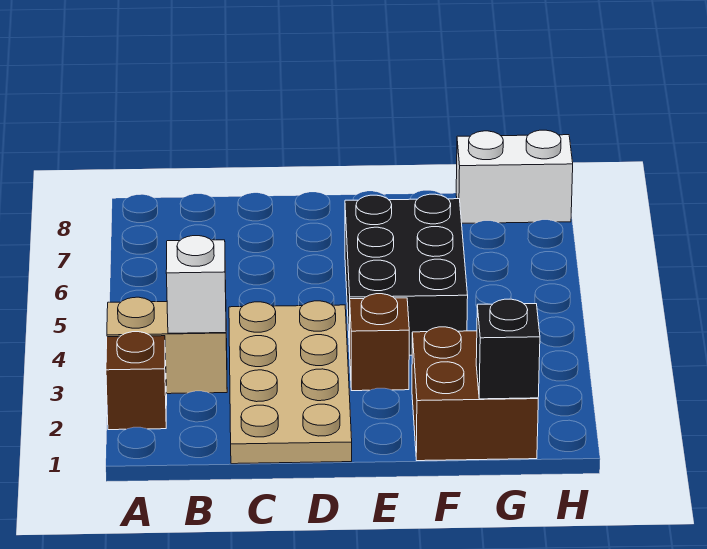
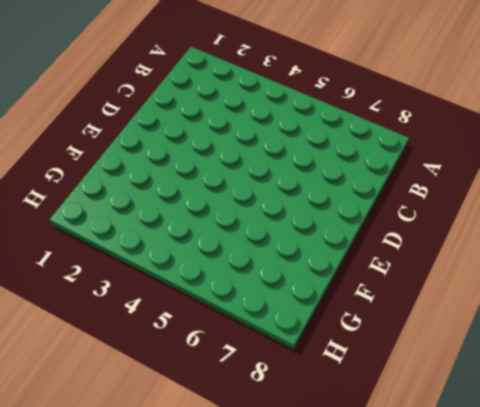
none -> brown brick A2 level 1
none -> tan brick A3:B3 level 1

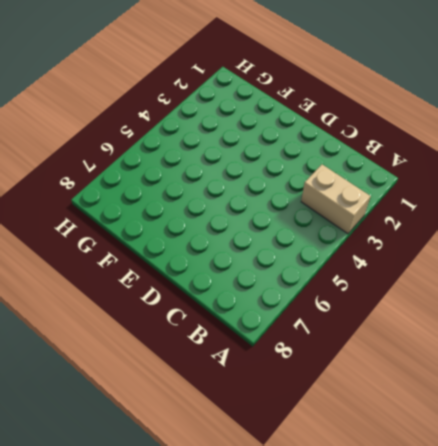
none -> brown brick A2 level 1
none -> tan plate C1:D4 level 1

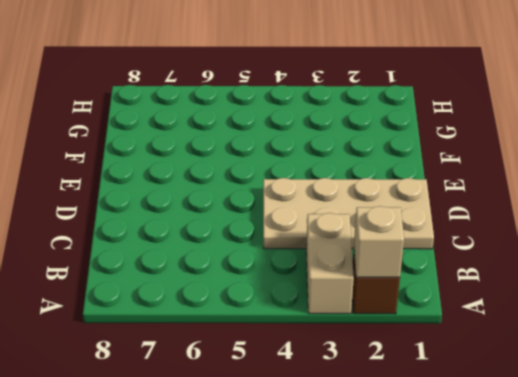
tan brick A2 level 2 -> none
none -> brown brick E3 level 1
none -> black brick E4:F6 level 1

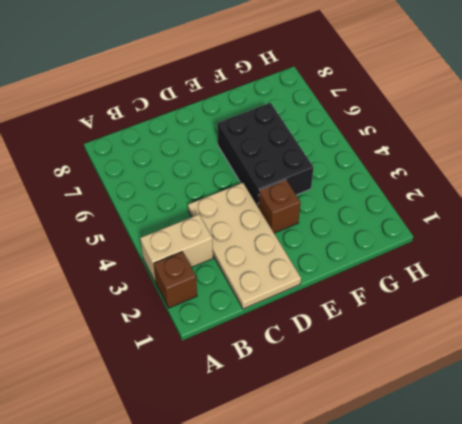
none -> brown brick F1:G2 level 1
none -> white brick G8:H8 level 1

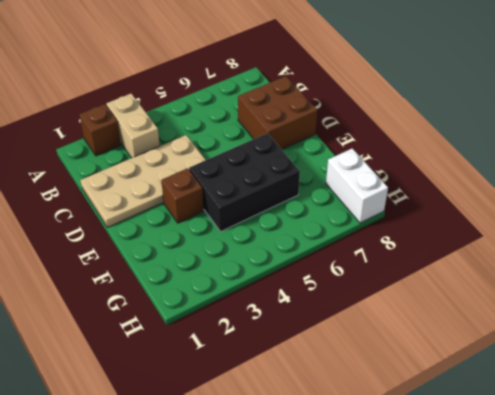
brown brick C7:D8 level 1 -> brown brick F1:G2 level 1
none -> white brick B3 level 2
none -> black brick G1 level 2

